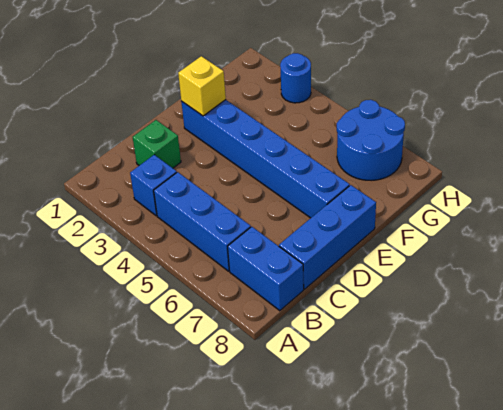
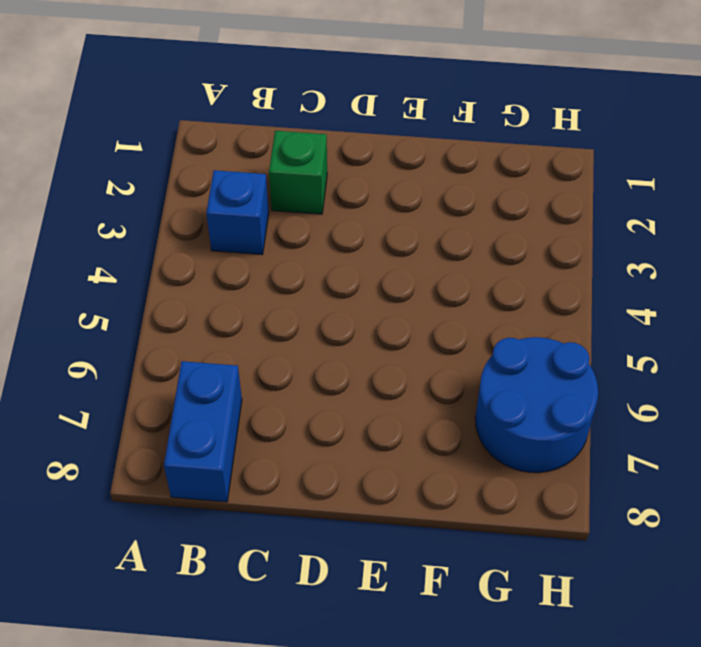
none -> blue brick B4:B6 level 1
none -> blue brick C8:E8 level 1

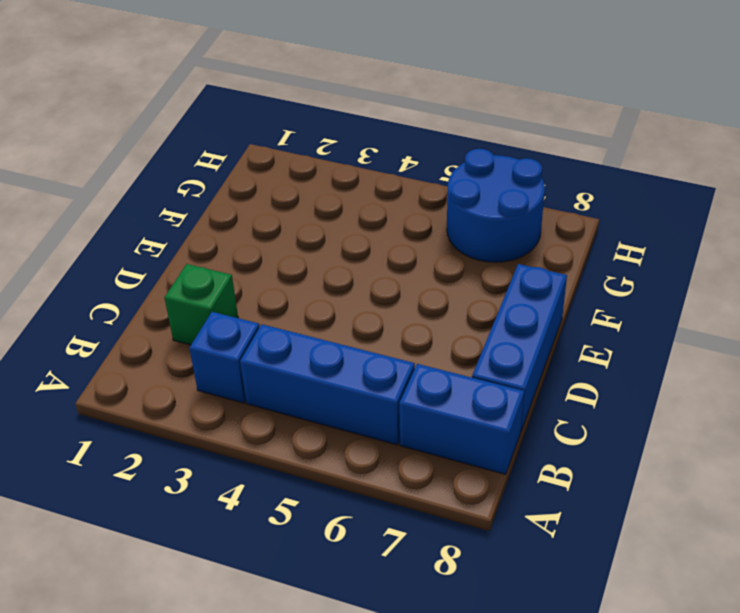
none -> blue brick E2:E7 level 1
none -> blue round brick H3 level 1

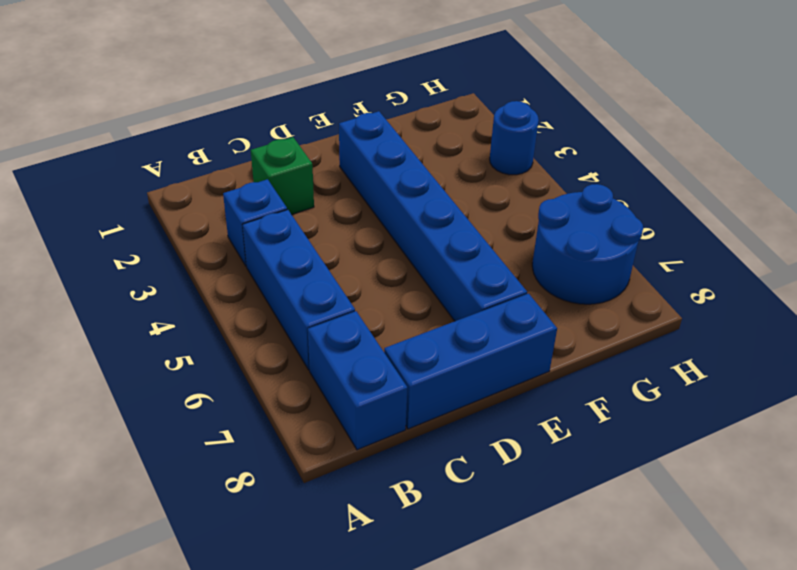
none -> yellow brick E2 level 2

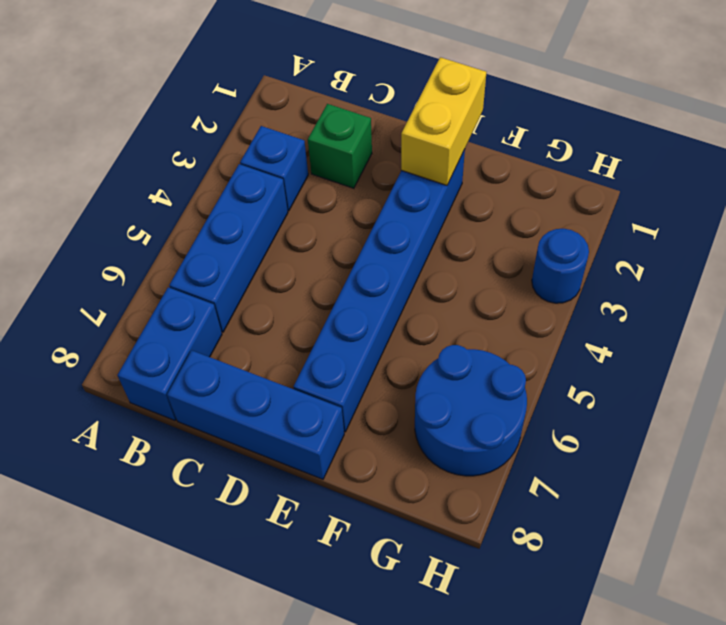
yellow brick E1:E2 level 2 -> yellow brick E2 level 2

